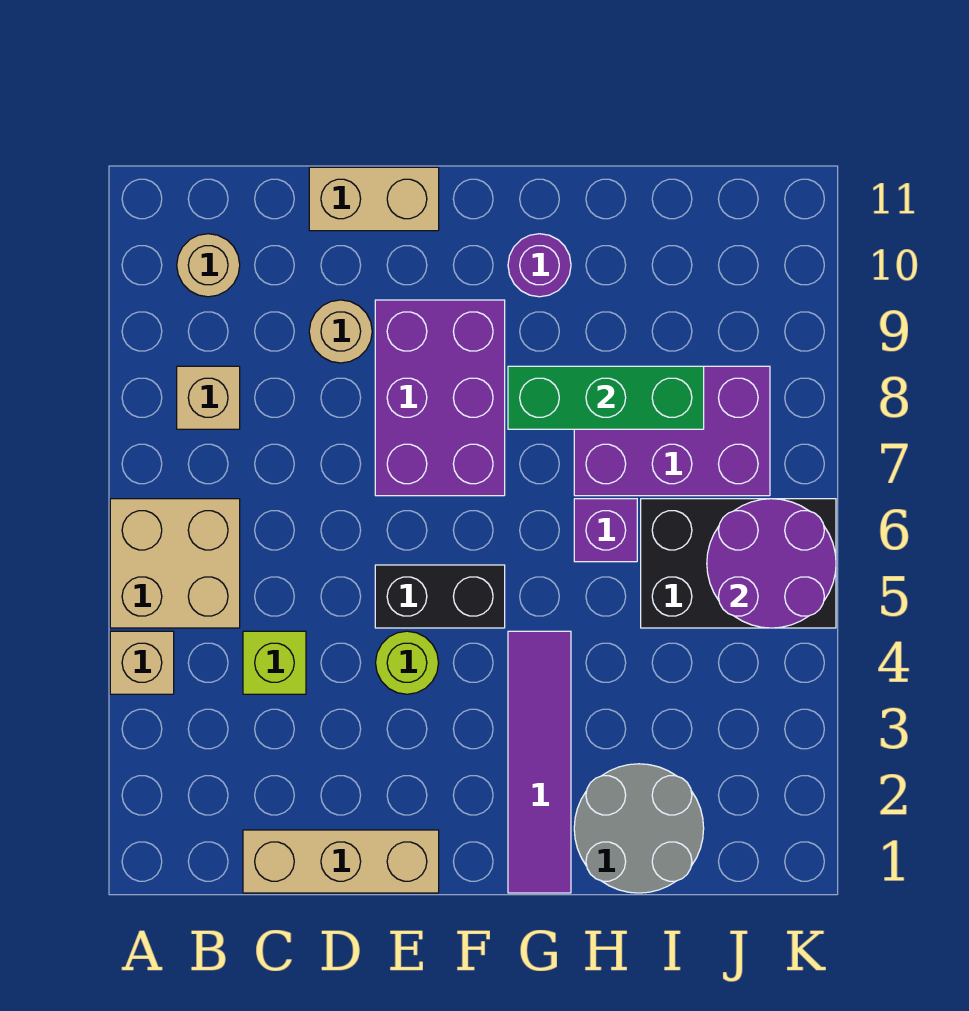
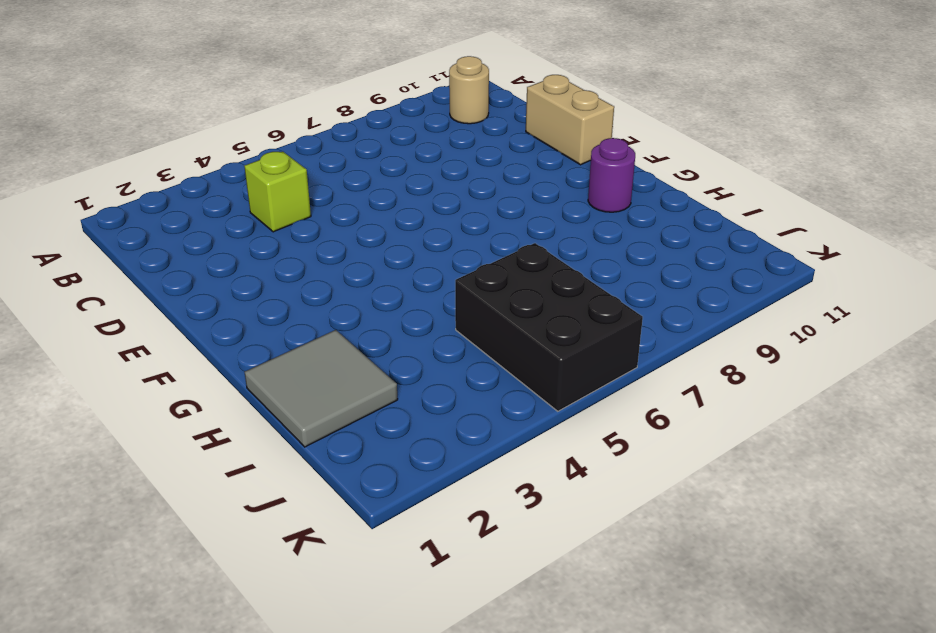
grey tile H1:I2 level 1 -> grey round brick H1:I2 level 1
none -> tan brick A4 level 1
none -> tan brick A5:B6 level 1
none -> tan brick B8 level 1

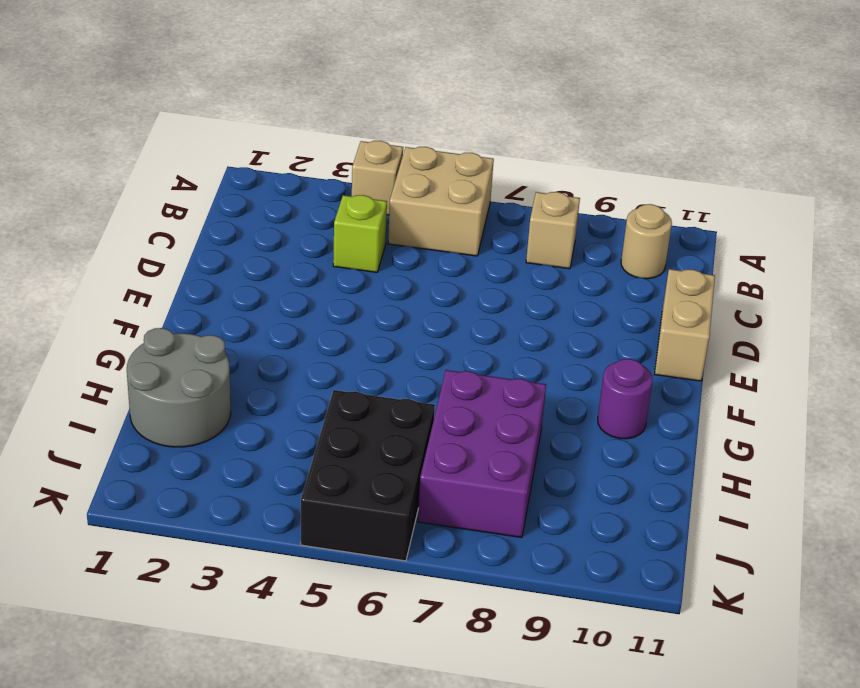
none -> tan brick C1:E1 level 1
none -> tan round brick D9 level 1
none -> lime round brick E4 level 1

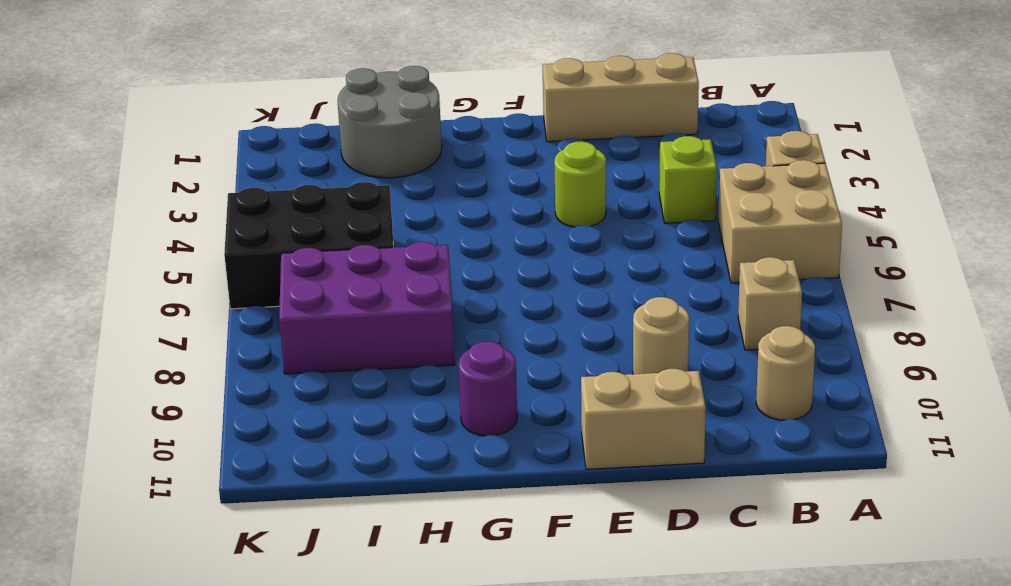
none -> black brick E5:F5 level 1
none -> purple brick E7:F9 level 1
none -> purple tile G1:G4 level 1

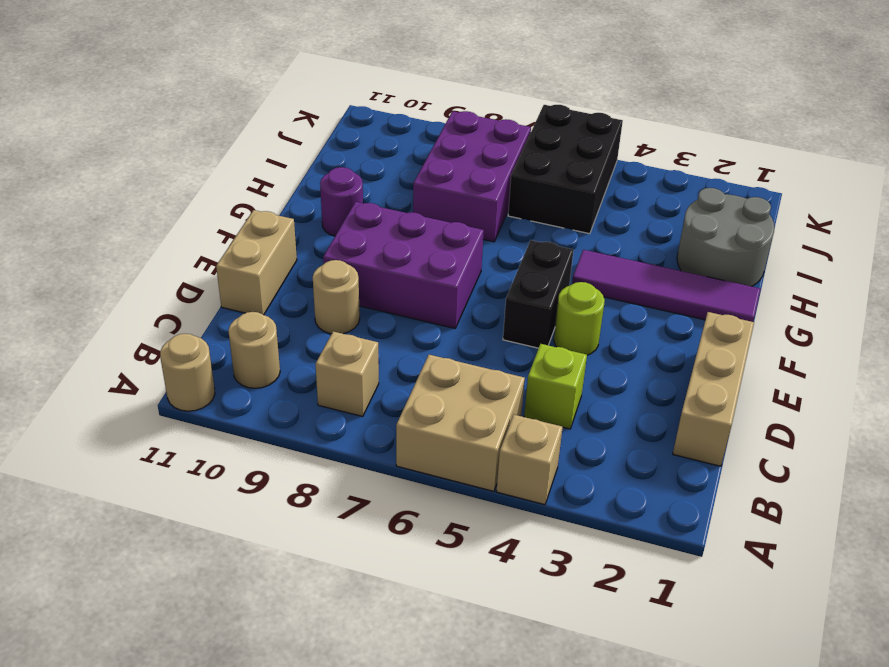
tan round brick A11 level 1 -> none
none -> purple brick H6 level 1
none -> green brick G8:I8 level 2
none -> purple round brick J5:K6 level 2

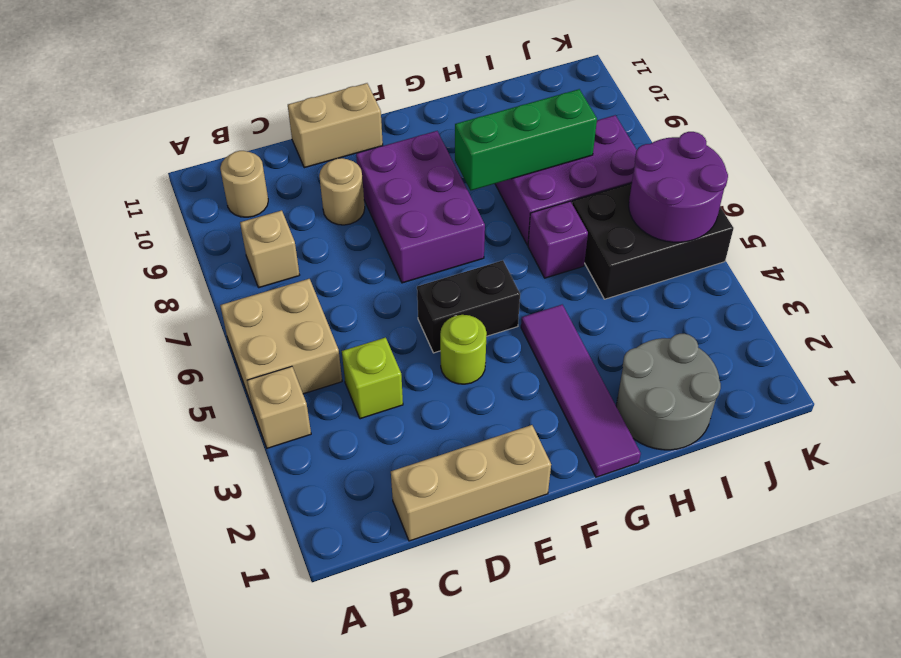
none -> purple round brick G10 level 1

